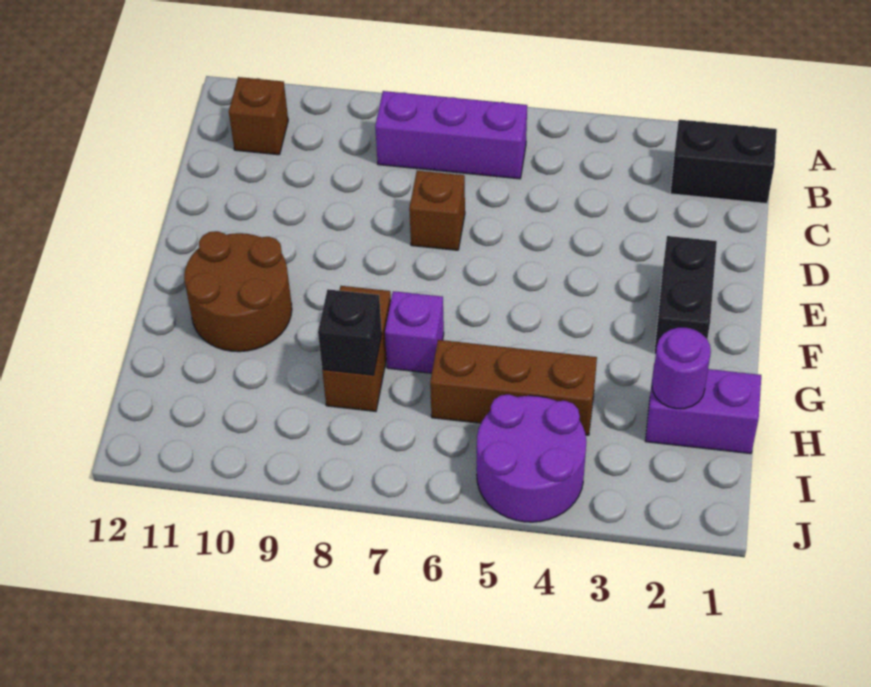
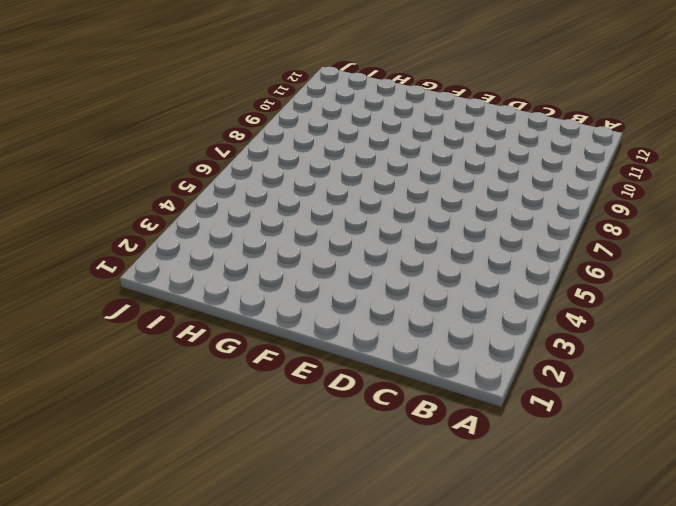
none -> black brick B1:B2 level 1
none -> purple brick B6:B8 level 1
none -> brown brick B11 level 1

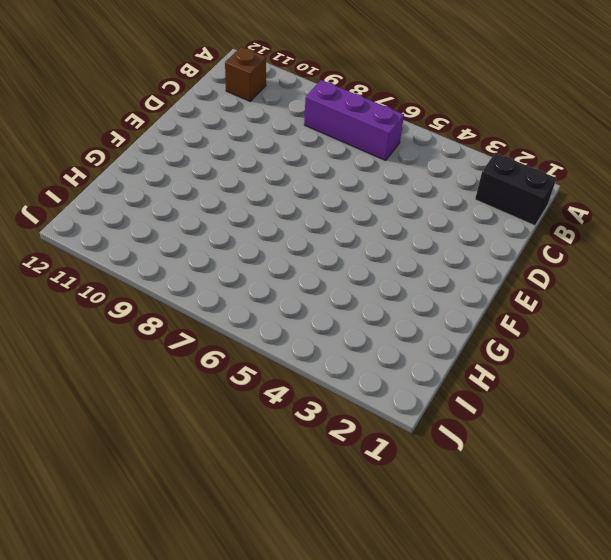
none -> brown brick D7 level 1
none -> black brick E2:F2 level 1
none -> brown round brick F10:G11 level 1

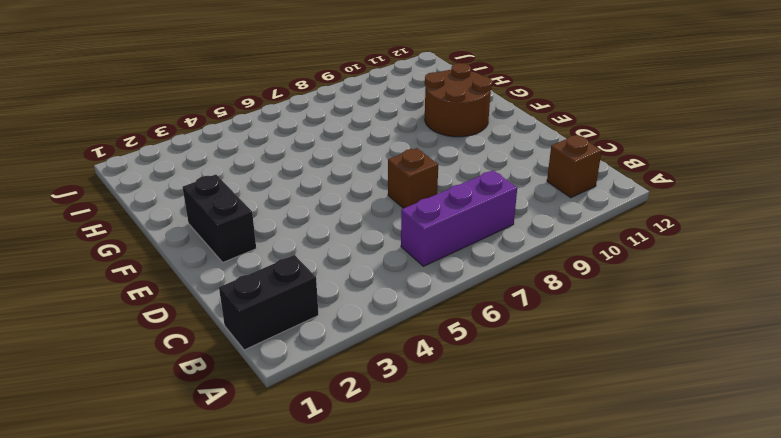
none -> purple brick G7 level 1
none -> brown brick G8:H8 level 1
none -> purple brick H1:H2 level 1

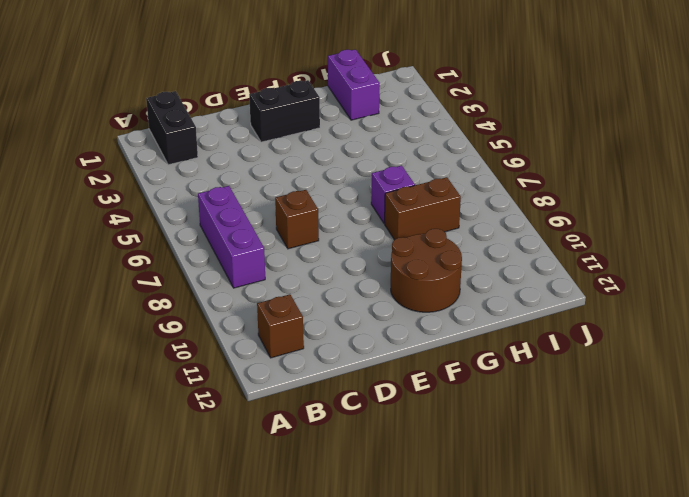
none -> brown brick H4:H6 level 1
none -> purple round brick I4:J5 level 1
none -> purple round brick H2 level 2

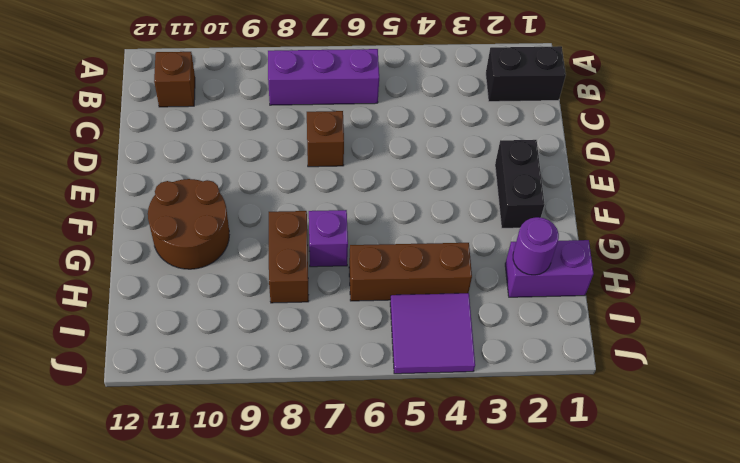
purple tile I4:J5 level 1 -> purple round brick I4:J5 level 1
none -> black brick H8 level 2

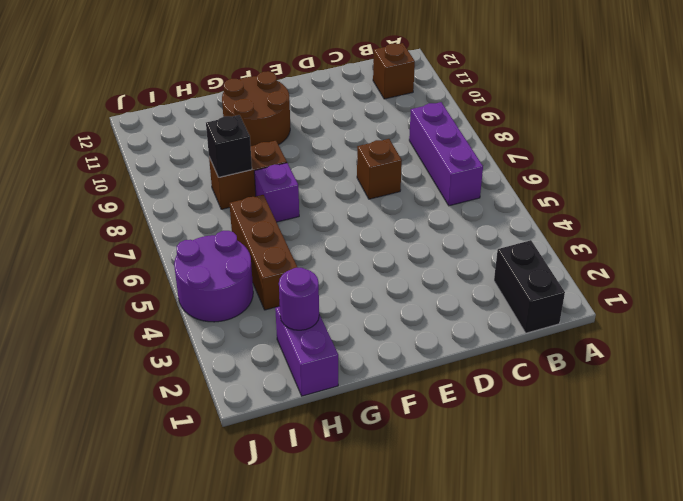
none -> black brick E2:F2 level 1

